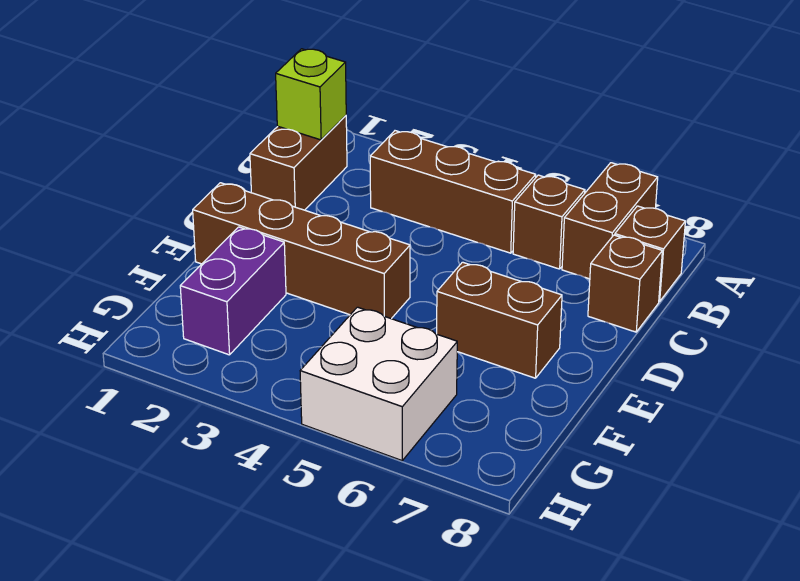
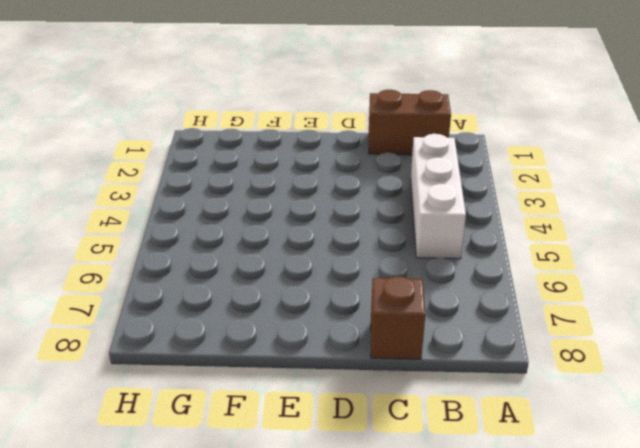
white brick B3:B5 level 1 -> brown brick B3:B5 level 1
none -> brown brick A7:B7 level 1
none -> brown brick B6 level 1

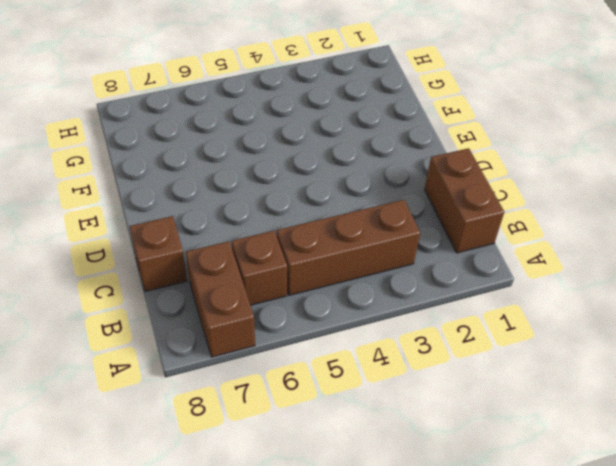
none -> brown brick B8 level 1
none -> brown brick E1:E4 level 1

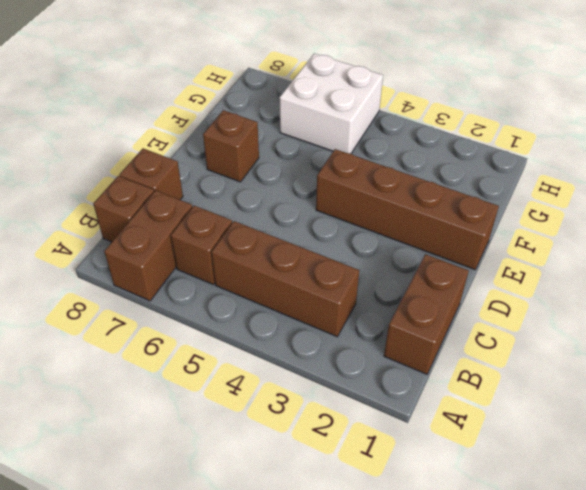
brown brick E7 level 1 -> brown brick E6:E7 level 1
none -> purple brick F2:G2 level 1
none -> lime brick B1 level 2

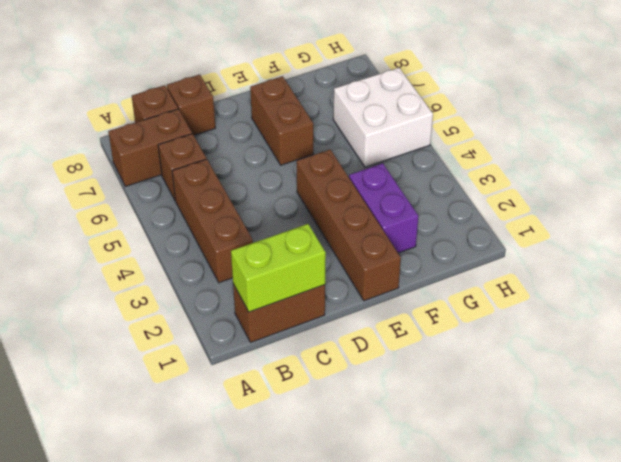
lime brick B1:C1 level 2 -> lime brick B1 level 2
purple brick F2:F3 level 1 -> purple brick F2:G2 level 1

